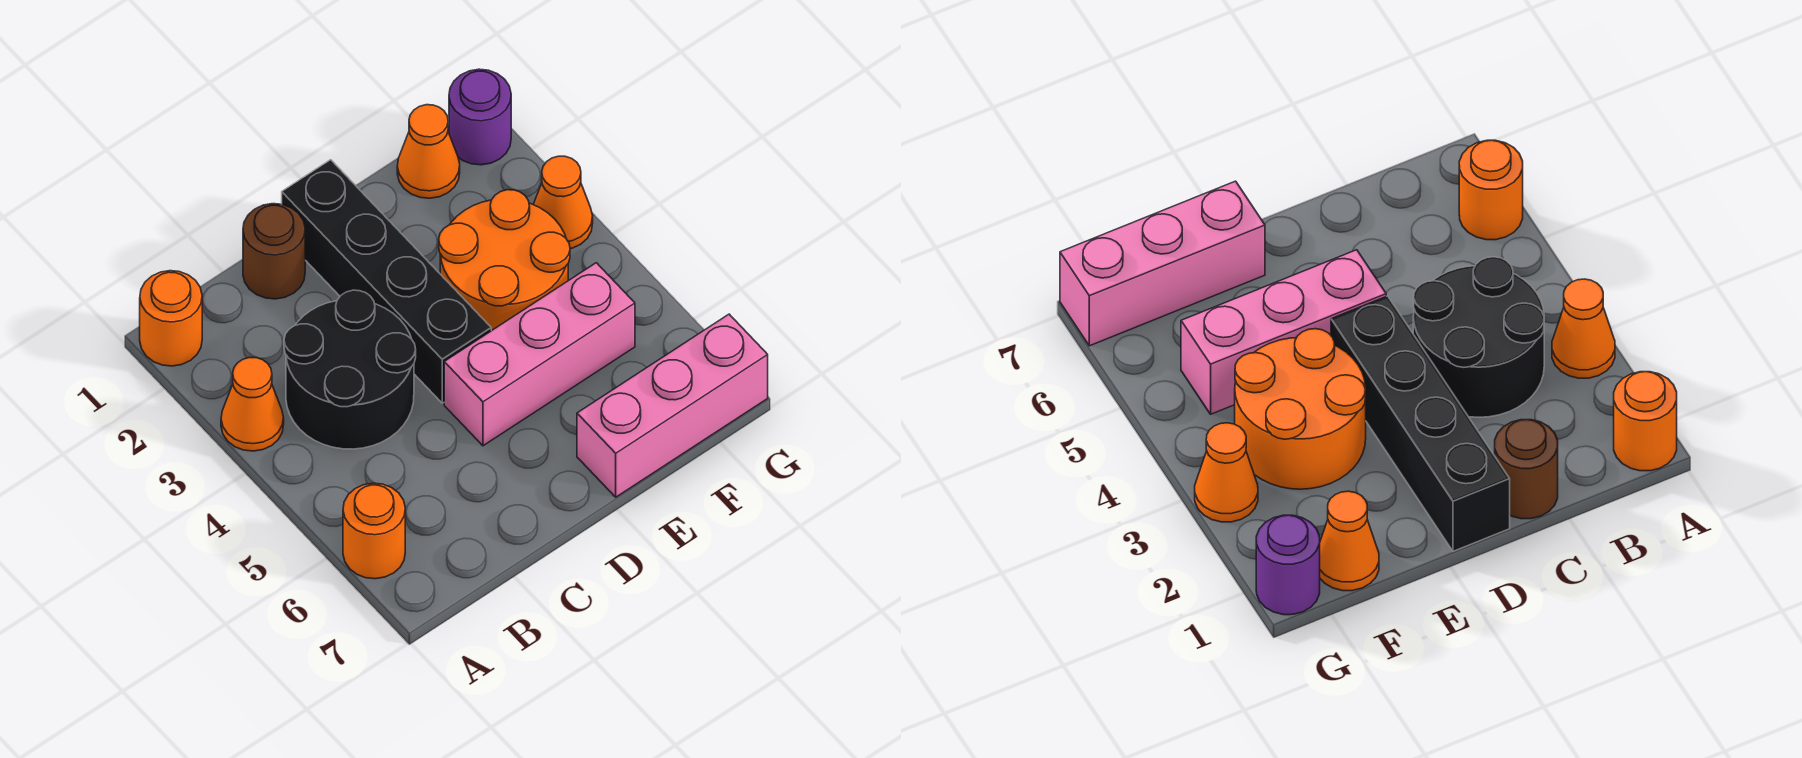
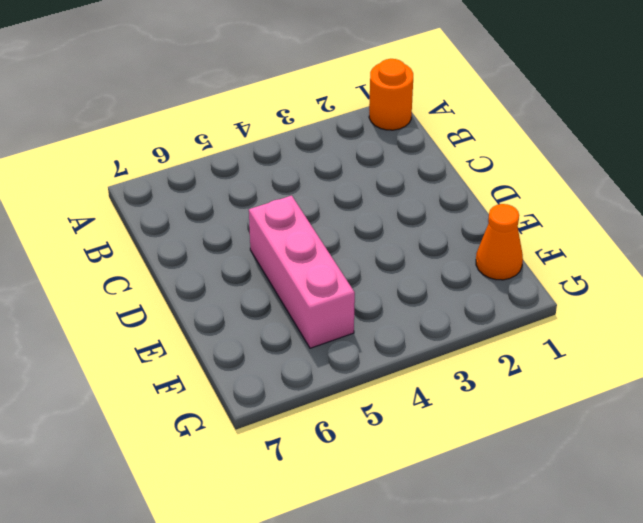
none -> orange cone A3 level 1
none -> orange round brick A6 level 1
none -> black round brick B3:C4 level 1

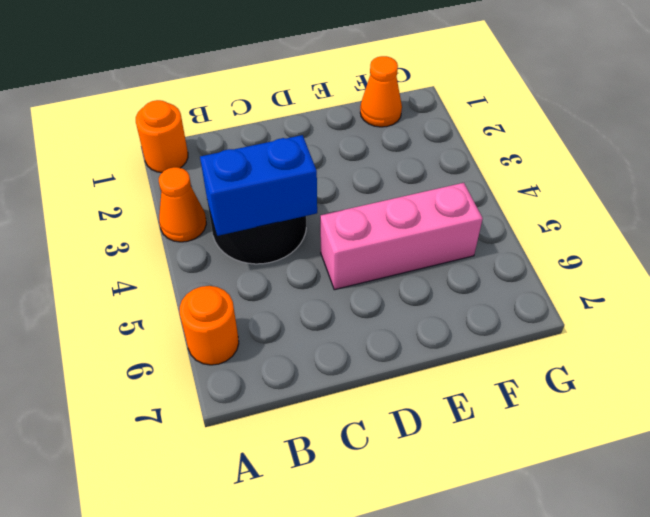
blue brick B4:C4 level 2 -> none
none -> brown round brick C1 level 1
none -> black brick D1:D4 level 1
none -> orange round brick E3:F4 level 1

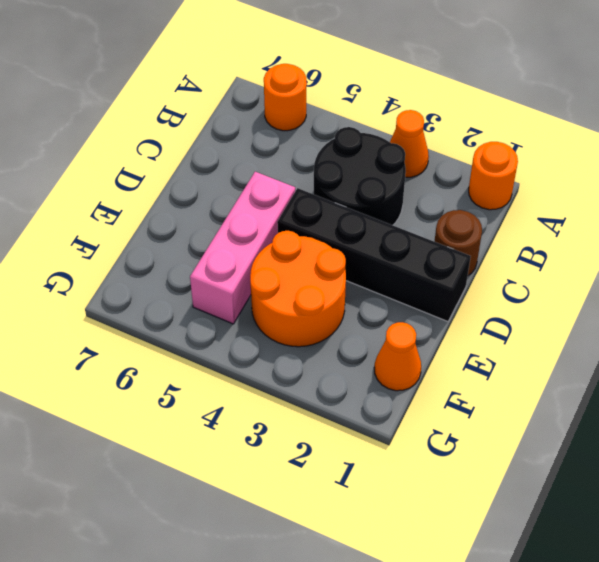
none -> pink brick E7:G7 level 1
none -> purple round brick G1 level 1
none -> orange cone G3 level 1

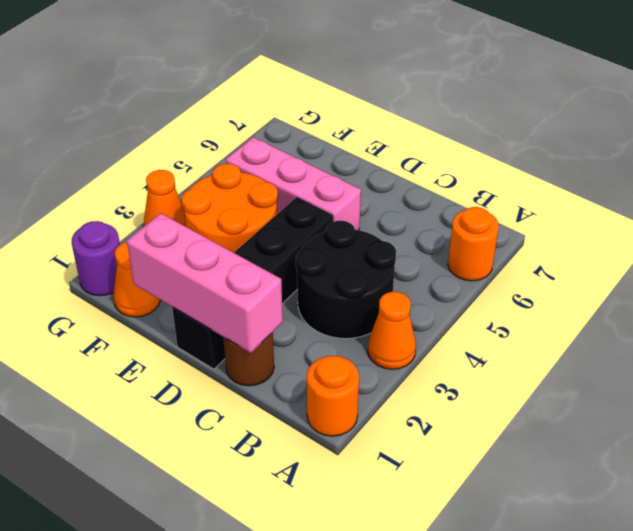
pink brick C1:E1 level 2 -> pink brick E7:G7 level 1

